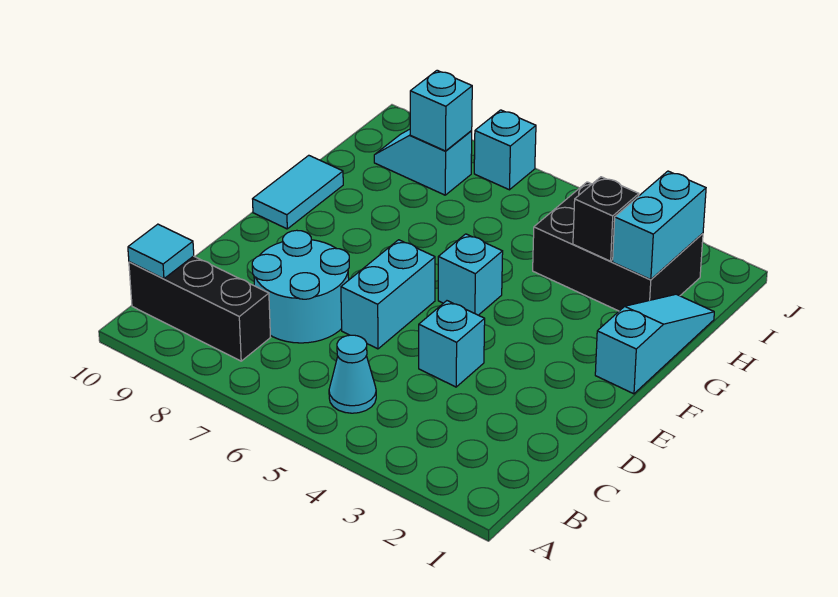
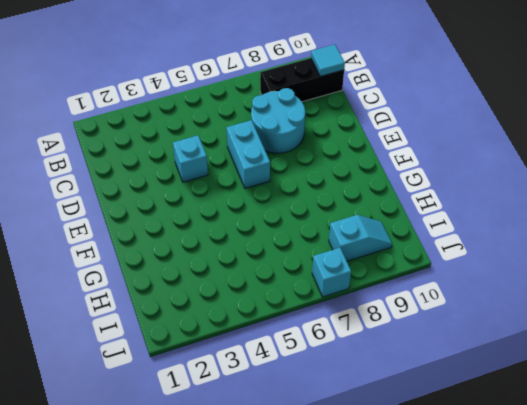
none -> cyan cone B5 level 1
none -> cyan slope F1:H1 level 1 top F
none -> cyan brick F5 level 1

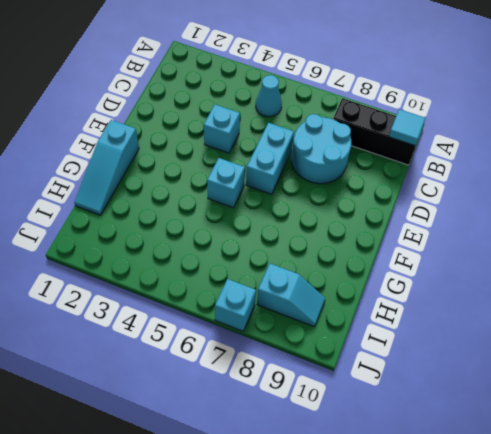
none -> cyan tile F10:G10 level 1
none -> black brick H2:I4 level 1
none -> cyan brick H2:I2 level 2

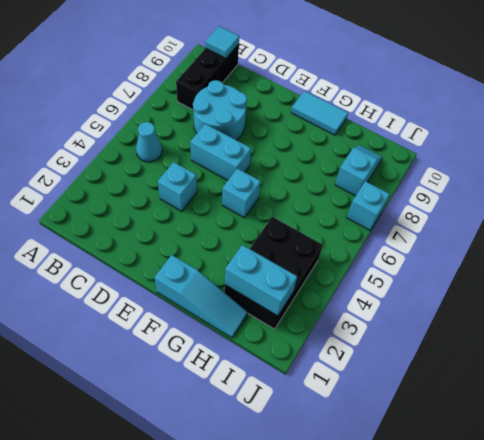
none -> black brick H3 level 2
none -> cyan brick I8 level 2

